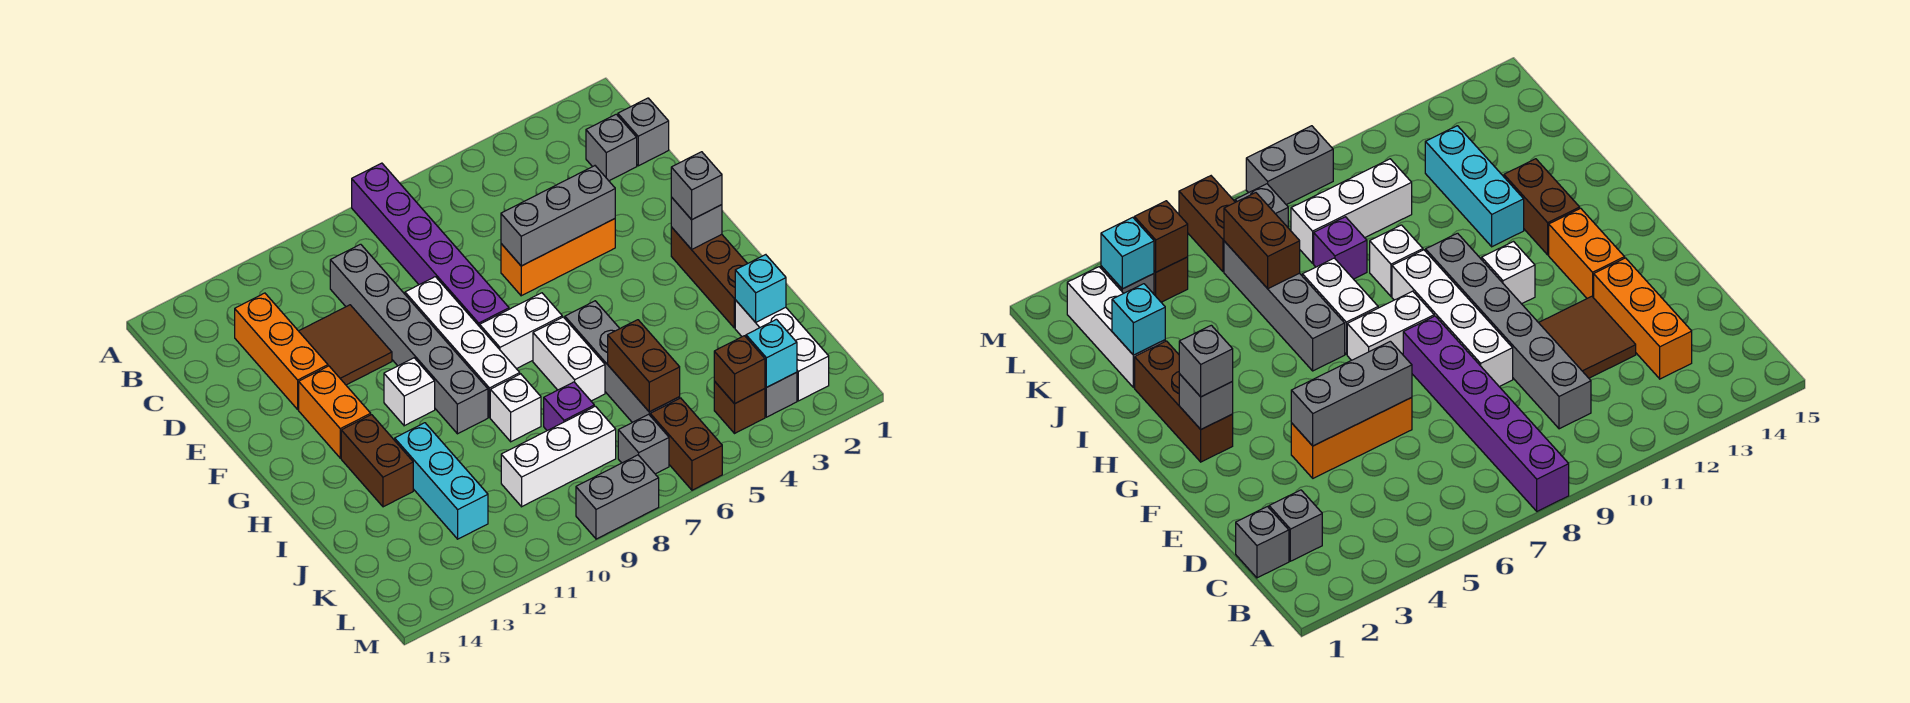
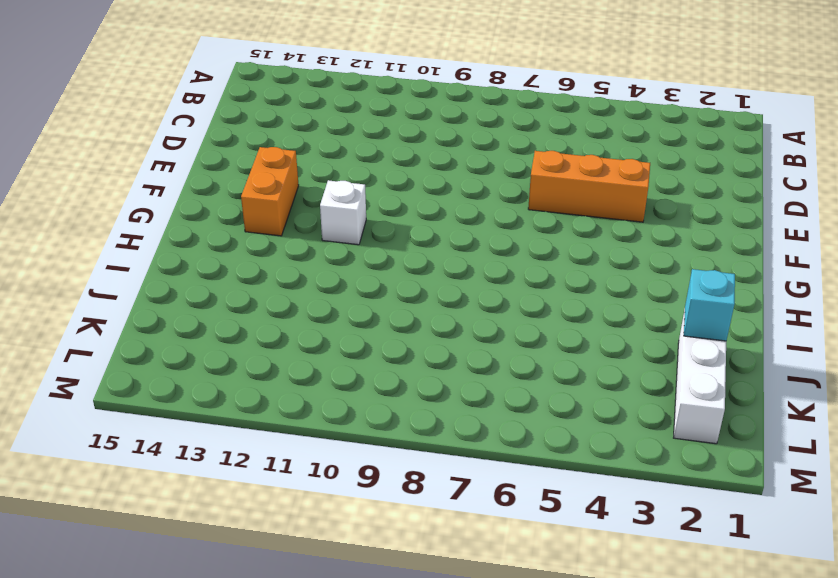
none -> purple brick A8:F8 level 1
none -> grey brick C1 level 1
none -> grey brick C2 level 1
none -> grey brick C10:H10 level 1

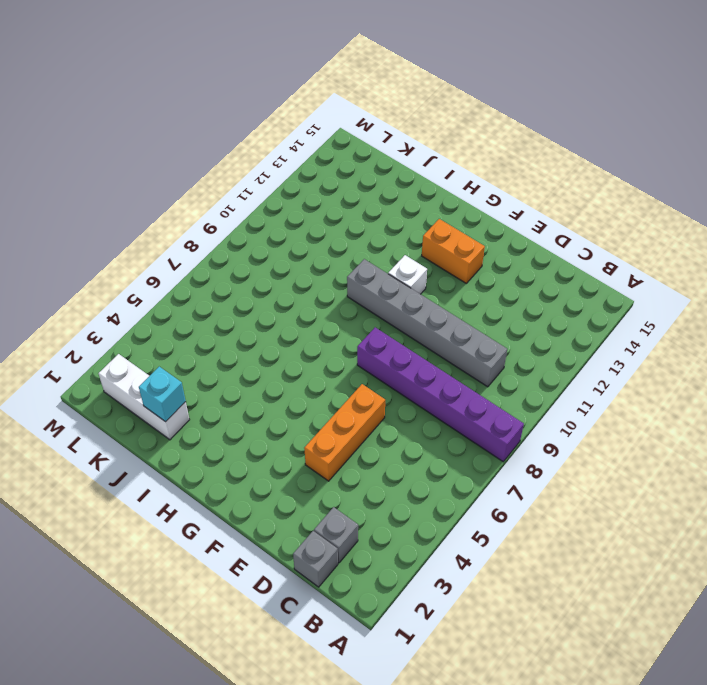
none -> orange brick C13:E13 level 1
none -> brown tile D11:E12 level 1
none -> white brick E9:H9 level 1
none -> brown brick G2:I2 level 1

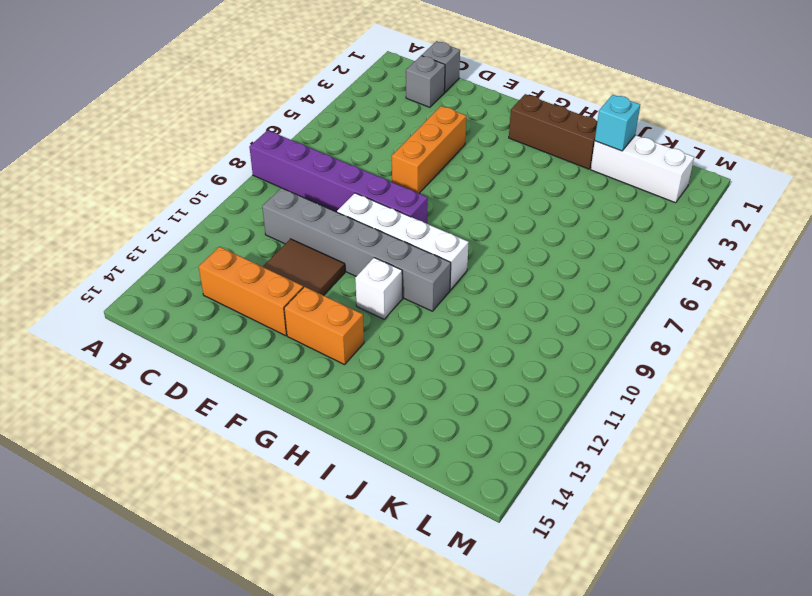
none -> white brick G7:G8 level 1
none -> grey brick H6:K6 level 1
none -> white brick H7:I7 level 1
none -> brown brick H13:I13 level 1

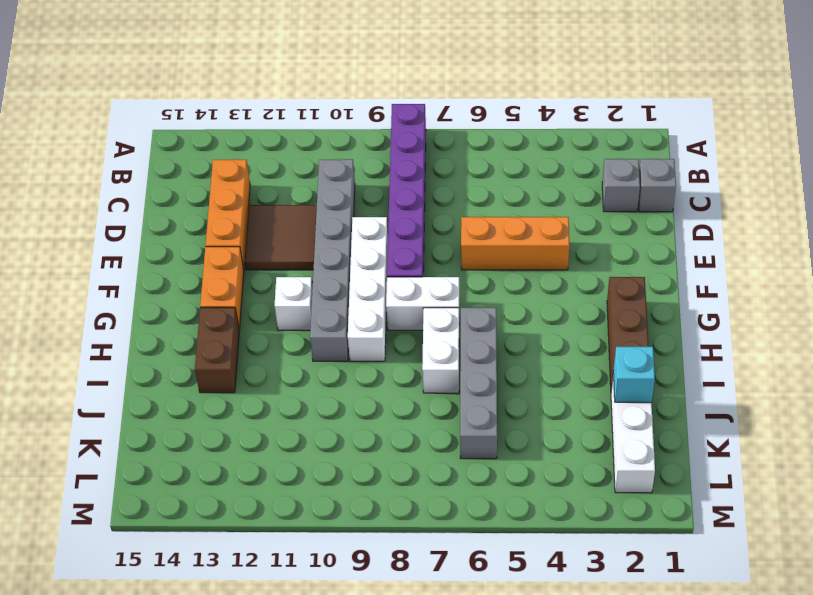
none -> white brick I9 level 1
none -> cyan brick I12:K12 level 1
none -> purple brick J8 level 1
none -> white brick K8:K10 level 1

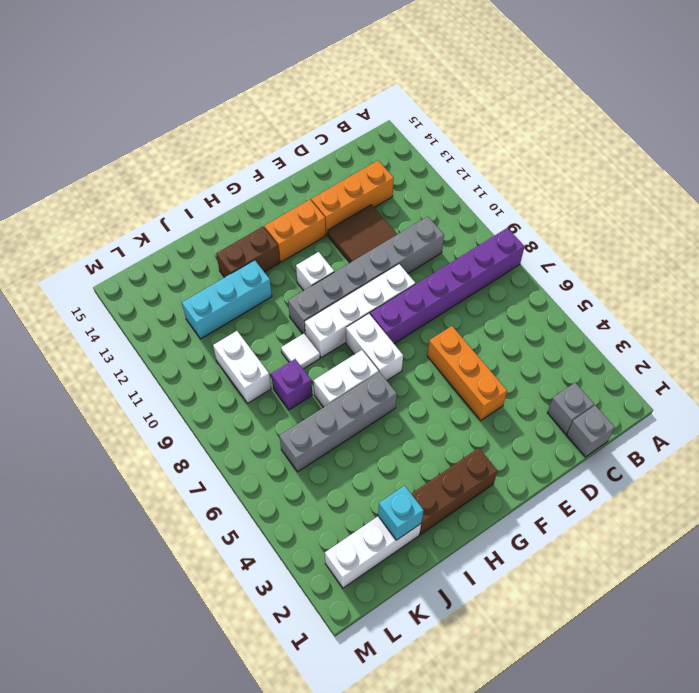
white tile I9 level 1 -> white brick I9 level 1
white brick K9:K10 level 1 -> white brick K8:K10 level 1
none -> grey brick L3 level 1
none -> brown brick L4 level 1
none -> brown brick L6:M6 level 1
none -> grey brick L7 level 1

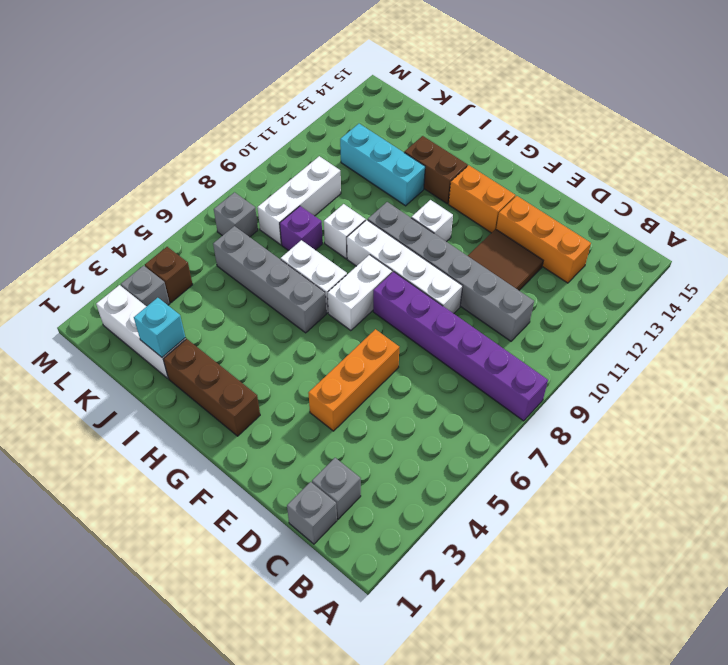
none -> brown brick L6:M6 level 1
none -> grey brick M8:M9 level 1
none -> grey brick E4:E6 level 2
none -> grey brick G2 level 2

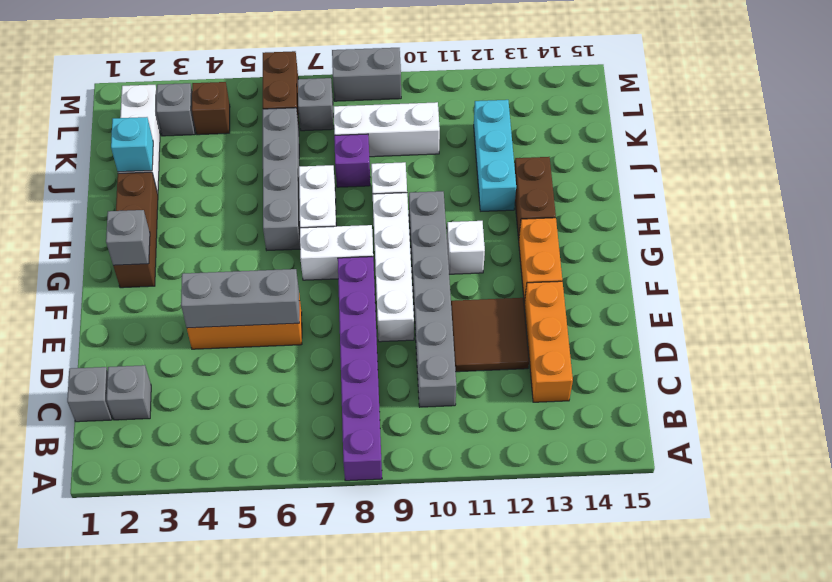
none -> brown brick J6:K6 level 2
none -> cyan brick L3 level 2
none -> brown brick L4 level 2
none -> grey brick G2 level 3

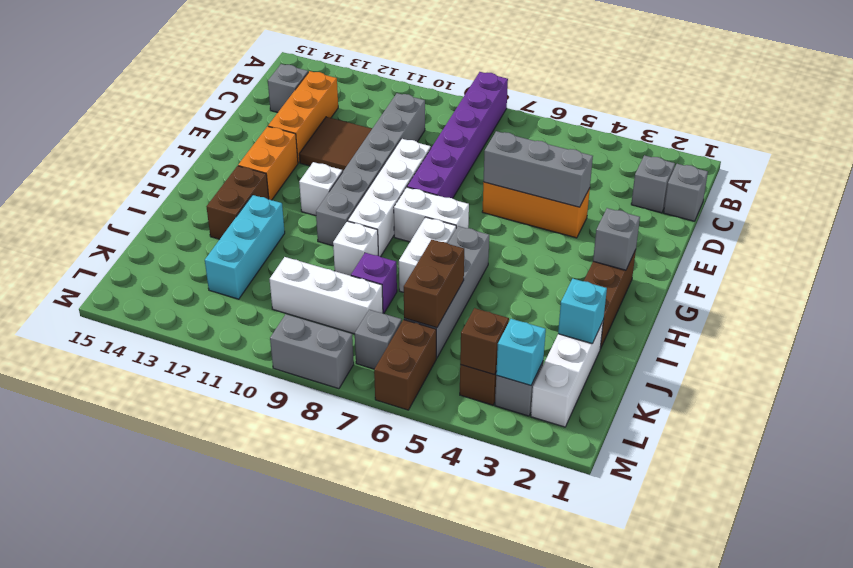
grey brick C14 level 1 -> grey brick G2 level 3

